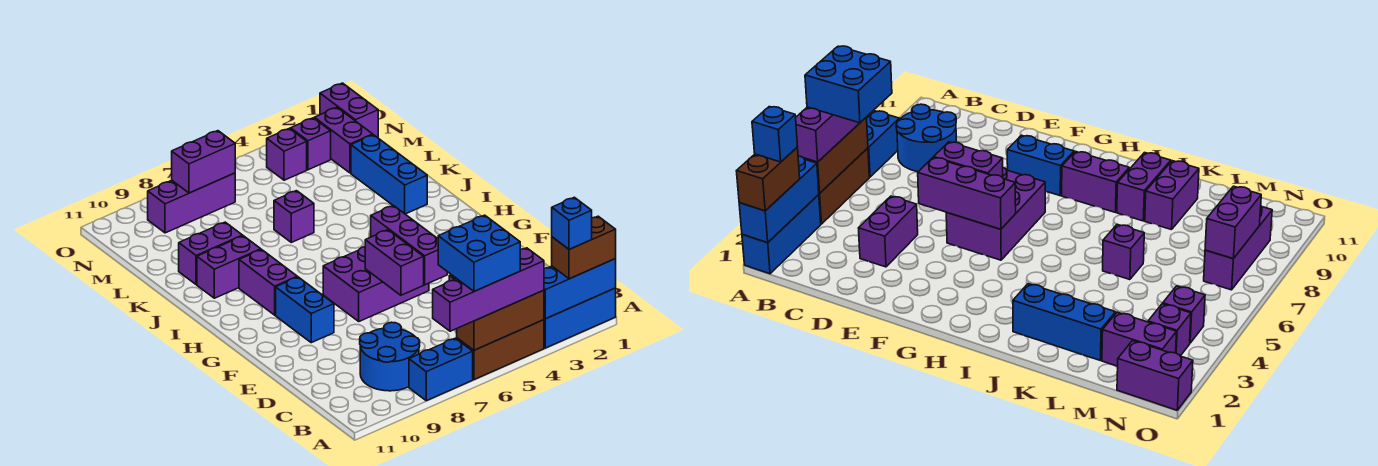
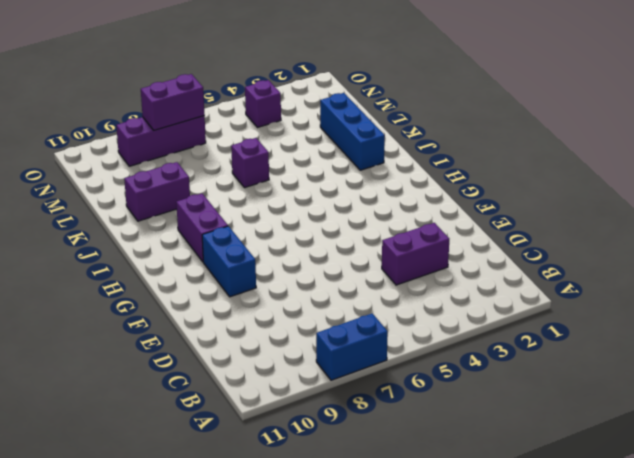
none -> blue brick A1:A3 level 1
none -> brown brick A4:A6 level 1
none -> blue round brick B8:C9 level 1

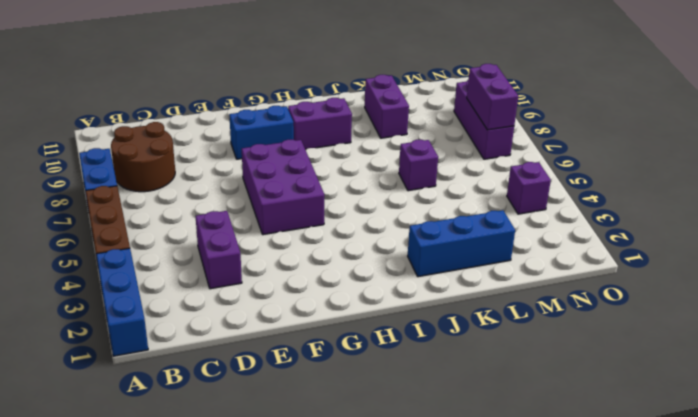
brown round brick B8:C9 level 1 -> blue round brick B8:C9 level 1
none -> purple brick J9:J10 level 1
none -> purple brick M2:N2 level 1
none -> purple brick N1:O1 level 1

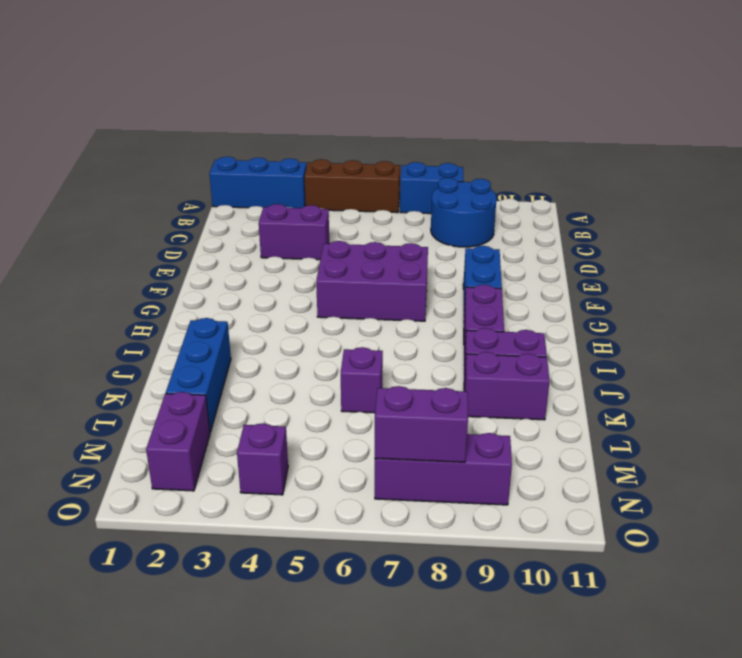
none -> purple brick N1:O1 level 1
none -> purple brick N3 level 1
none -> blue brick A1:A3 level 2

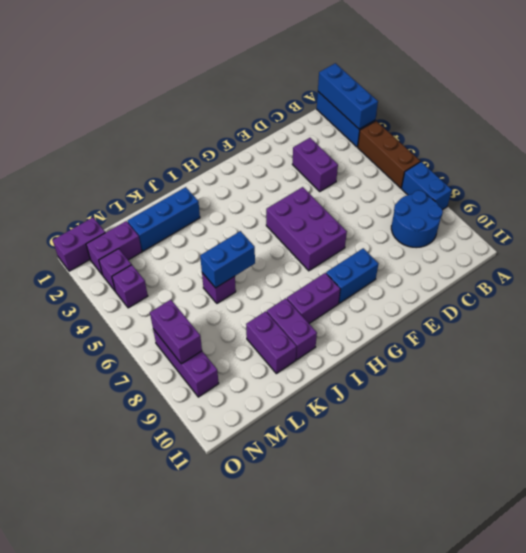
blue brick J6:K6 level 2 -> none
none -> brown brick A4:A6 level 2
none -> purple brick E5:G5 level 2
none -> purple brick E6:F6 level 2

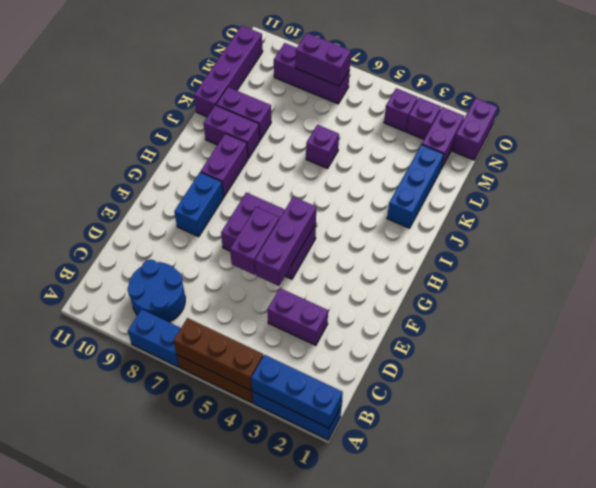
purple brick K11:N11 level 1 -> purple brick A4:A7 level 3
none -> brown brick A1:A2 level 3
none -> blue brick A2 level 4
none -> blue brick A5:B6 level 4

